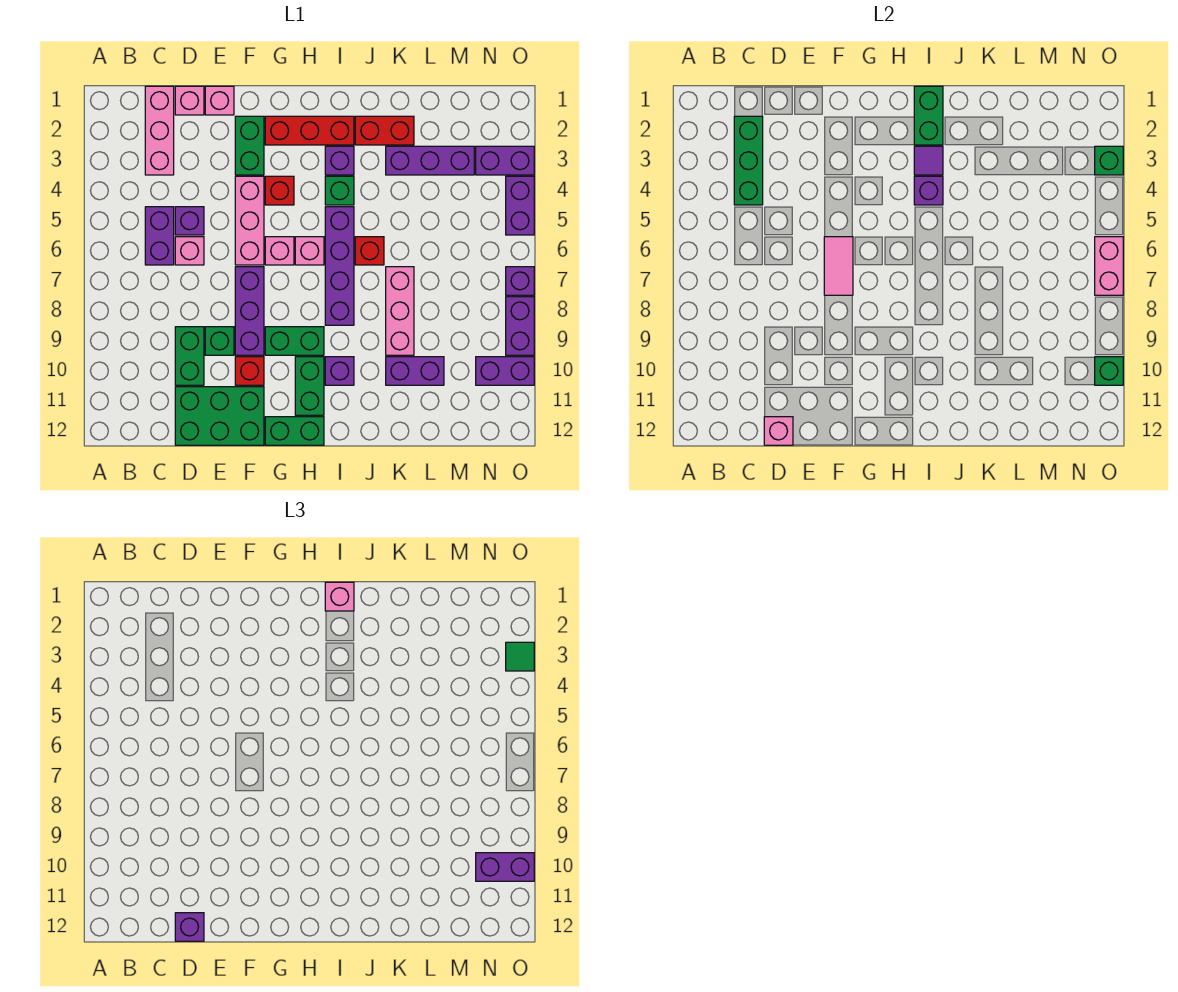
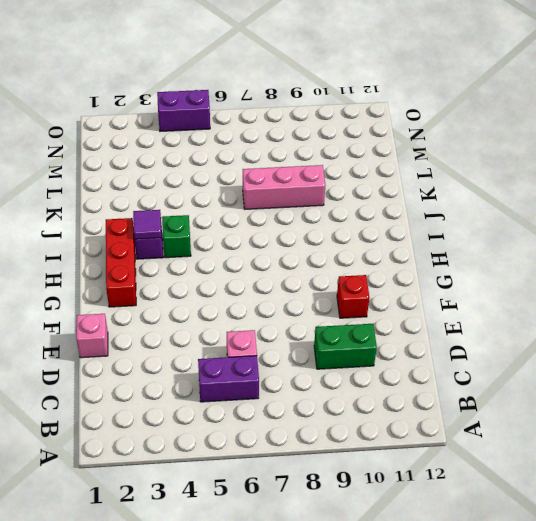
none -> pink brick C1:C3 level 1
none -> pink brick D1 level 1
none -> purple brick D5 level 1
none -> green brick D11:F12 level 1

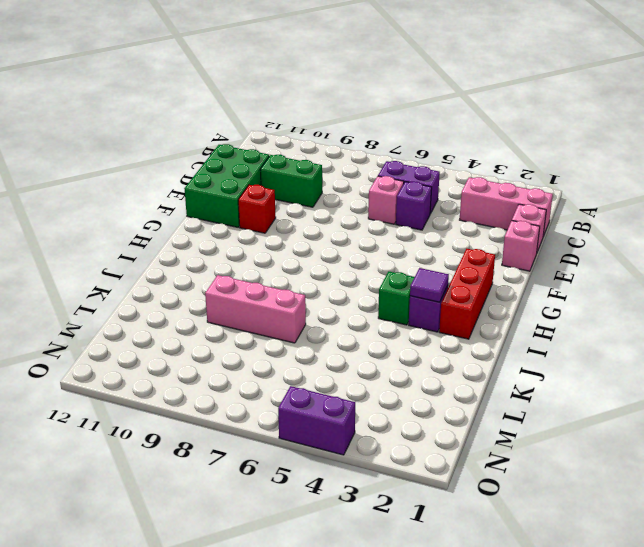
none -> green brick E9 level 1
none -> green brick F2:F3 level 1
none -> pink brick F4:F6 level 1
none -> purple brick F7:F9 level 1

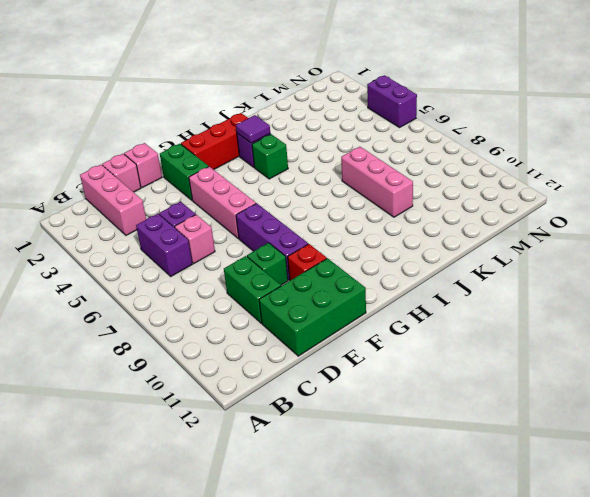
none -> red brick G4 level 1
none -> pink brick G6 level 1
none -> green brick G9:H9 level 1
none -> green brick G12:H12 level 1

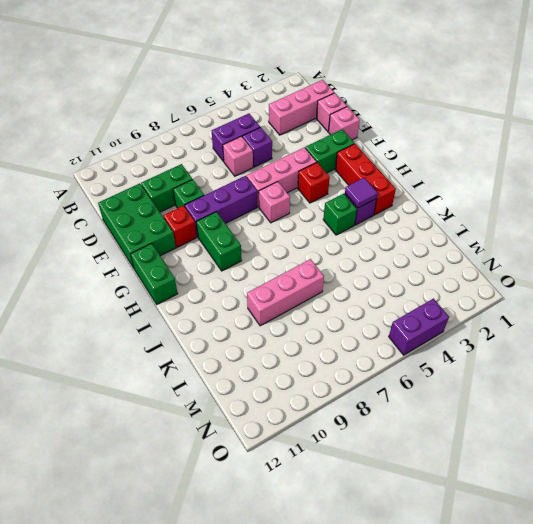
none -> pink brick H6 level 1
none -> green brick H10:H11 level 1
none -> purple brick I5:I8 level 1
none -> purple brick I10 level 1

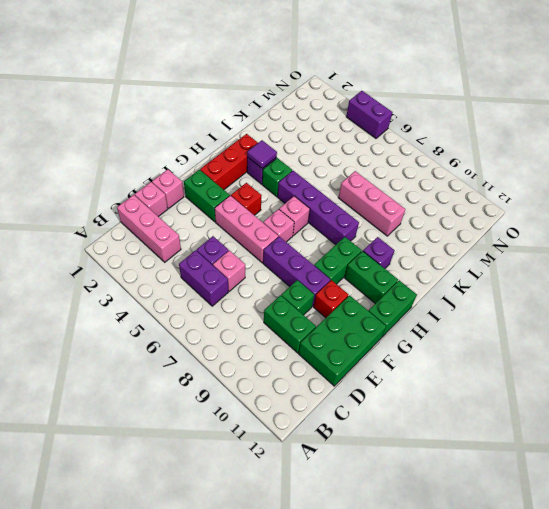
none -> red brick J2:K2 level 1
none -> red brick J6 level 1
none -> purple brick K3:M3 level 1
none -> purple brick K10:L10 level 1

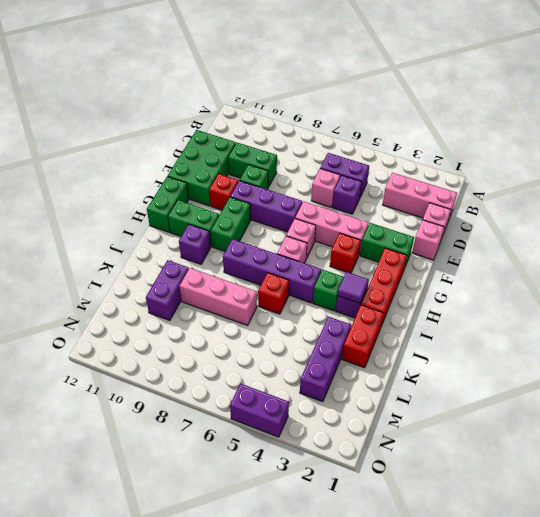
none -> purple brick N3:O3 level 1
none -> purple brick N10:O10 level 1
none -> purple brick O7 level 1
none -> purple brick O8:O9 level 1

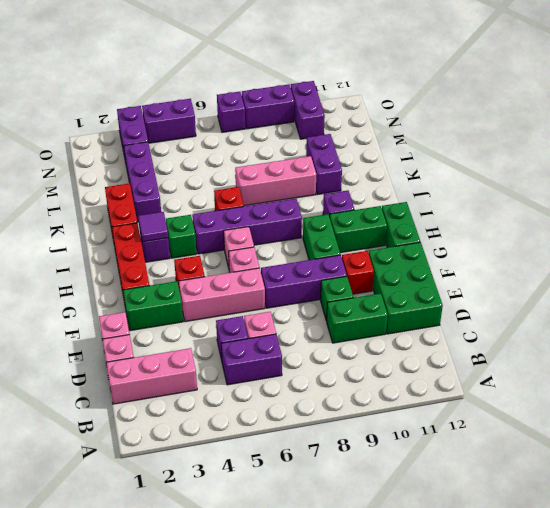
none -> green brick C2:C4 level 2
none -> pink brick D12 level 2
none -> pink tile F6:F7 level 2
none -> green brick I1:I2 level 2

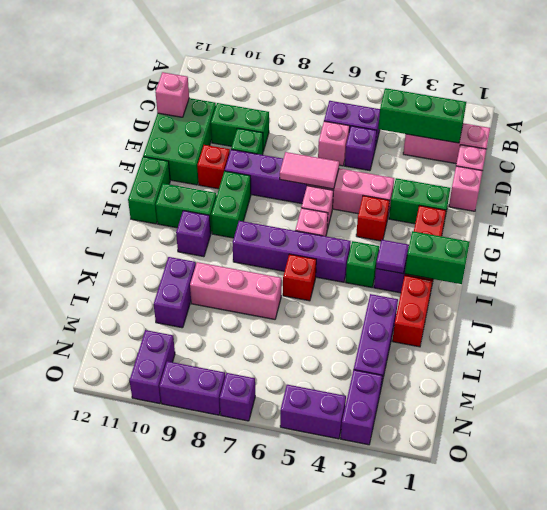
none -> purple brick I4 level 2
none -> green brick O3 level 2
none -> pink brick O6:O7 level 2
none -> green brick O10 level 2

